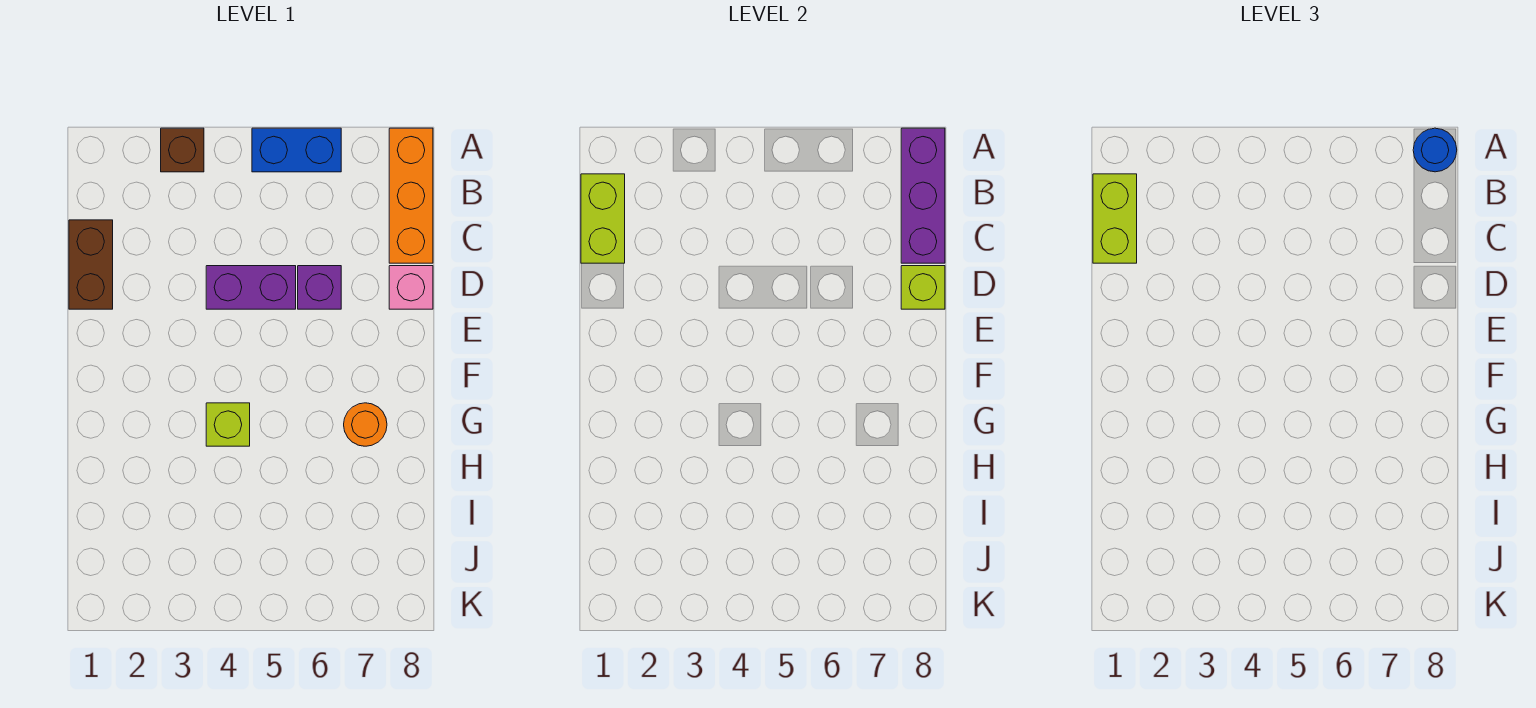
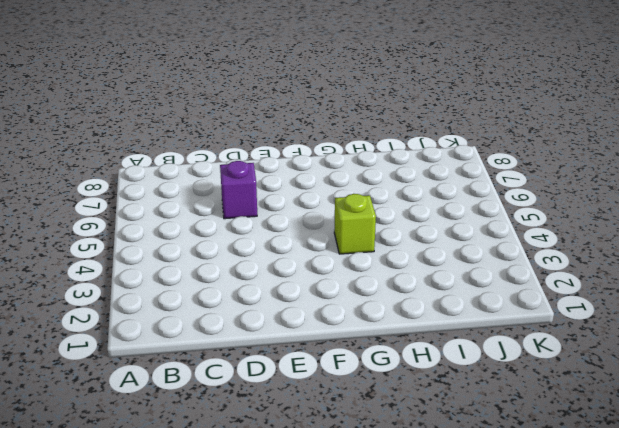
none -> brown brick A3 level 1
none -> blue brick A5:A6 level 1
none -> orange brick A8:C8 level 1

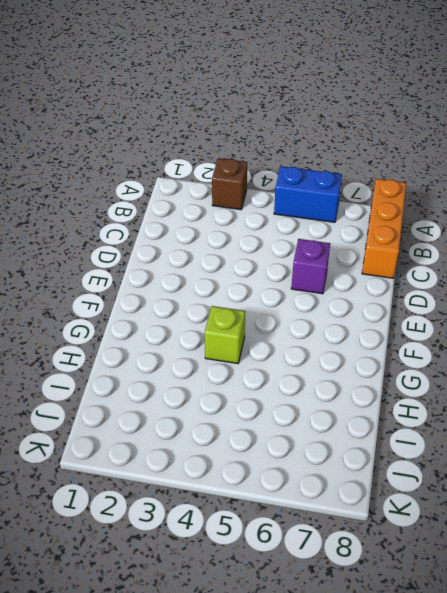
none -> brown brick C1:D1 level 1
none -> purple brick D4:D5 level 1
none -> pink brick D8 level 1

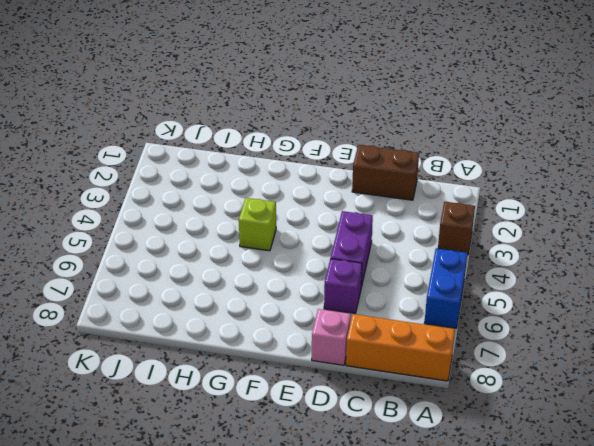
none -> orange round brick G7 level 1
none -> purple brick A8:C8 level 2
none -> lime brick B1:C1 level 2

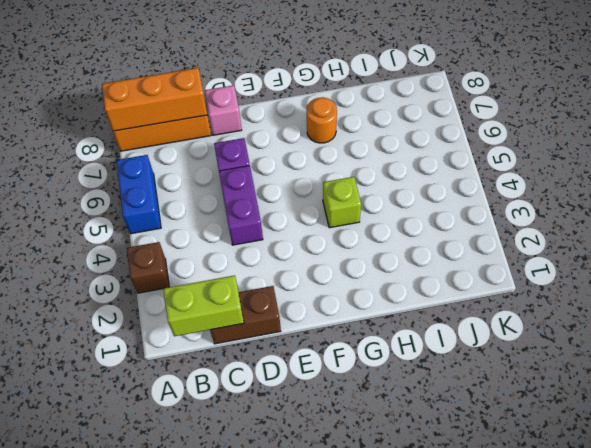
orange brick A8:C8 level 2 -> purple brick A8:C8 level 2
none -> lime brick D8 level 2
none -> blue round brick A8 level 3
none -> lime brick B1:C1 level 3

